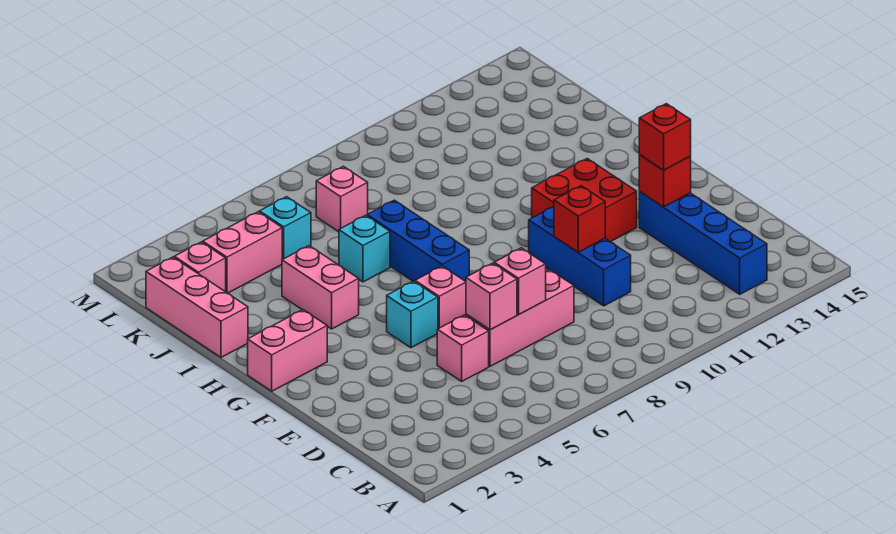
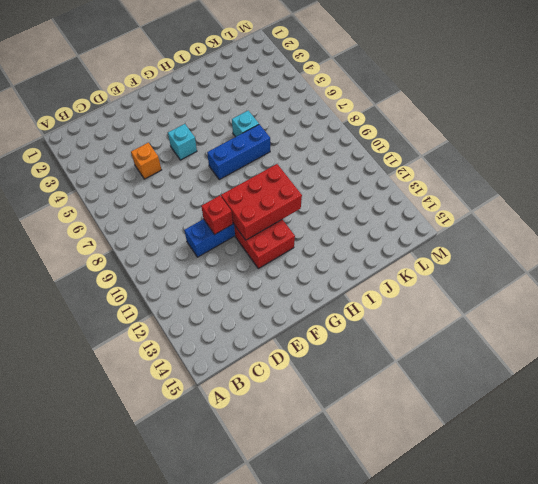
orange brick D5 level 1 -> pink brick D5 level 1
red brick F10:H11 level 2 -> none
none -> blue brick B13:E13 level 1
none -> pink brick D6:D8 level 1
none -> pink brick F6 level 1

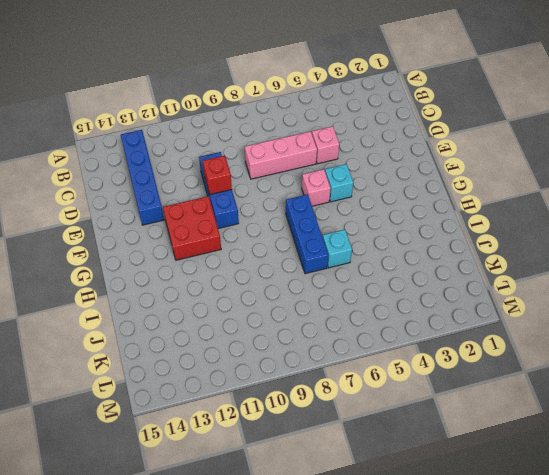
none -> pink brick G1:G2 level 1
none -> pink brick H4:I4 level 1
none -> pink brick I1:K1 level 1

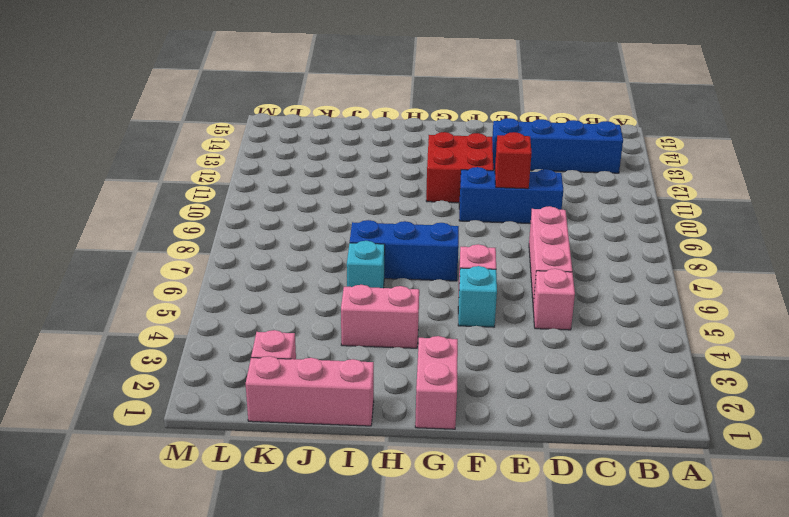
none -> pink brick K3:K4 level 1
none -> cyan brick K5 level 1
none -> pink brick K7 level 1

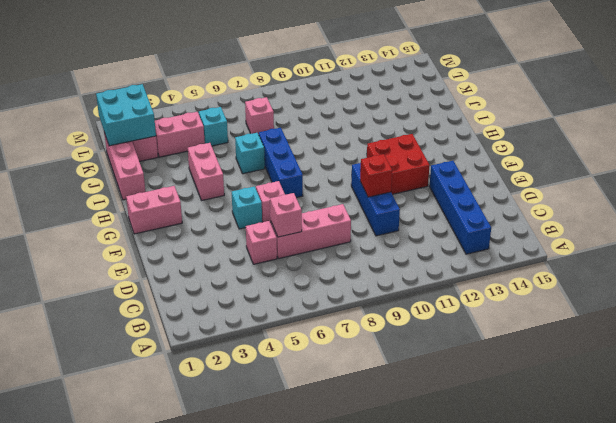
cyan brick K1:L2 level 2 -> none
none -> pink brick D7 level 2
none -> red brick E13 level 2
none -> red brick E13 level 3

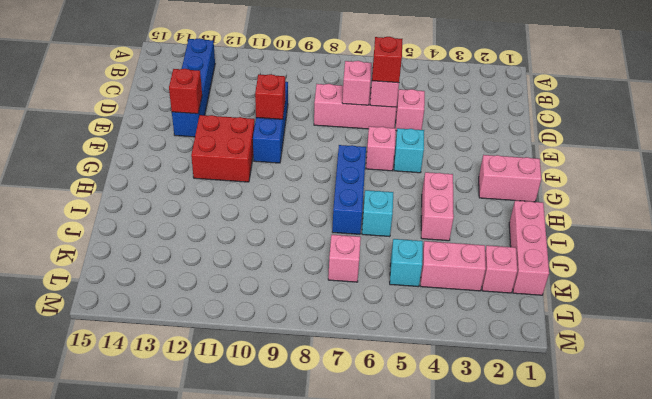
red brick D6 level 3 -> red brick E13 level 3

